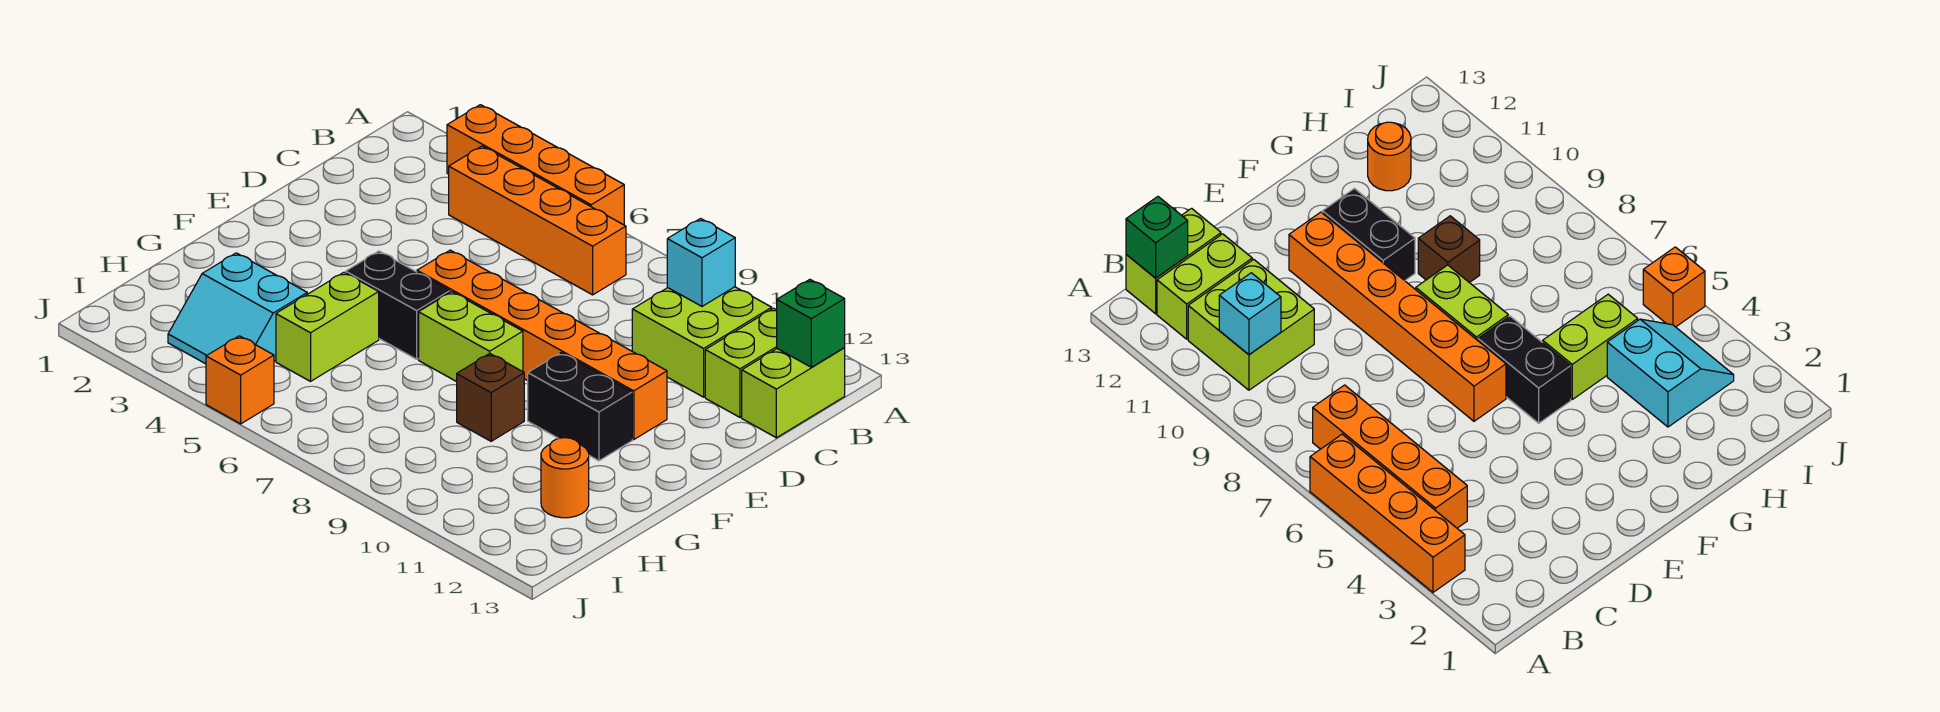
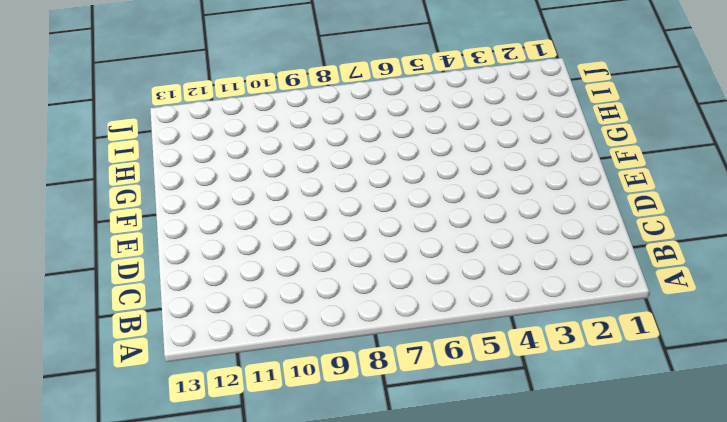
none -> orange brick A3:A6 level 1
none -> orange brick B4:B7 level 1
none -> lime brick B10:C11 level 1

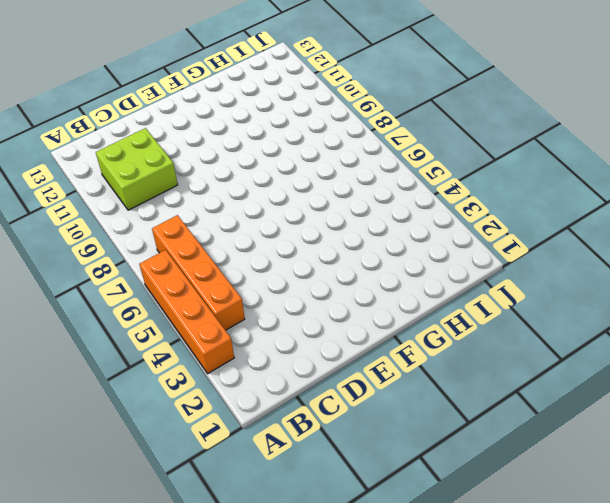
none -> lime brick B12:C12 level 1
none -> lime brick B13:C13 level 1
none -> orange brick E6:E11 level 1

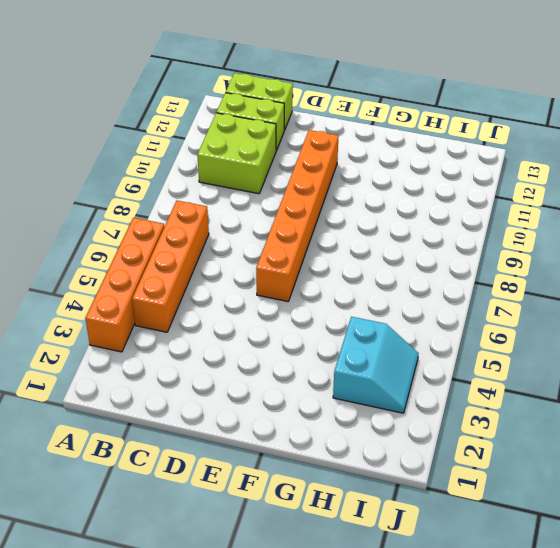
none -> black brick F5:F6 level 1
none -> lime brick F7:F8 level 1
none -> black brick F10:F11 level 1

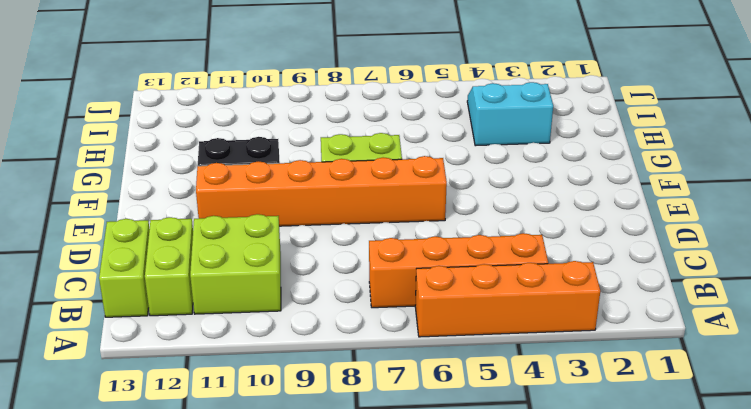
none -> black brick F5:F6 level 1
none -> lime brick G5:H5 level 1
none -> brown brick G9 level 1

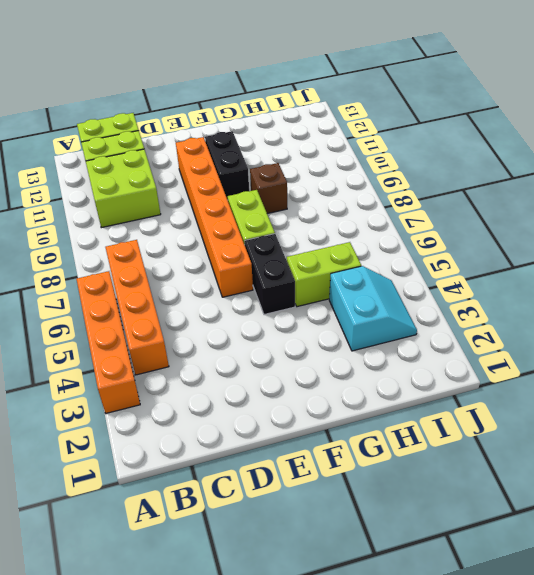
none -> orange round brick H12 level 1
none -> orange brick J5 level 1
none -> cyan brick B10 level 2

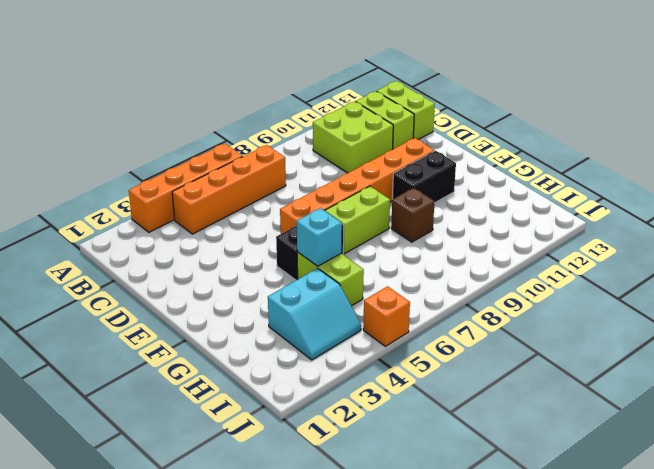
cyan brick G5 level 2 -> cyan brick B10 level 2
none -> orange round brick H12 level 1
none -> green brick B13 level 2

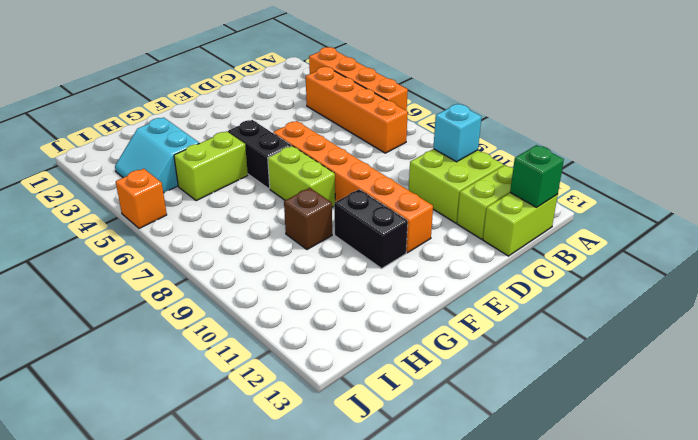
none -> orange round brick H12 level 1

